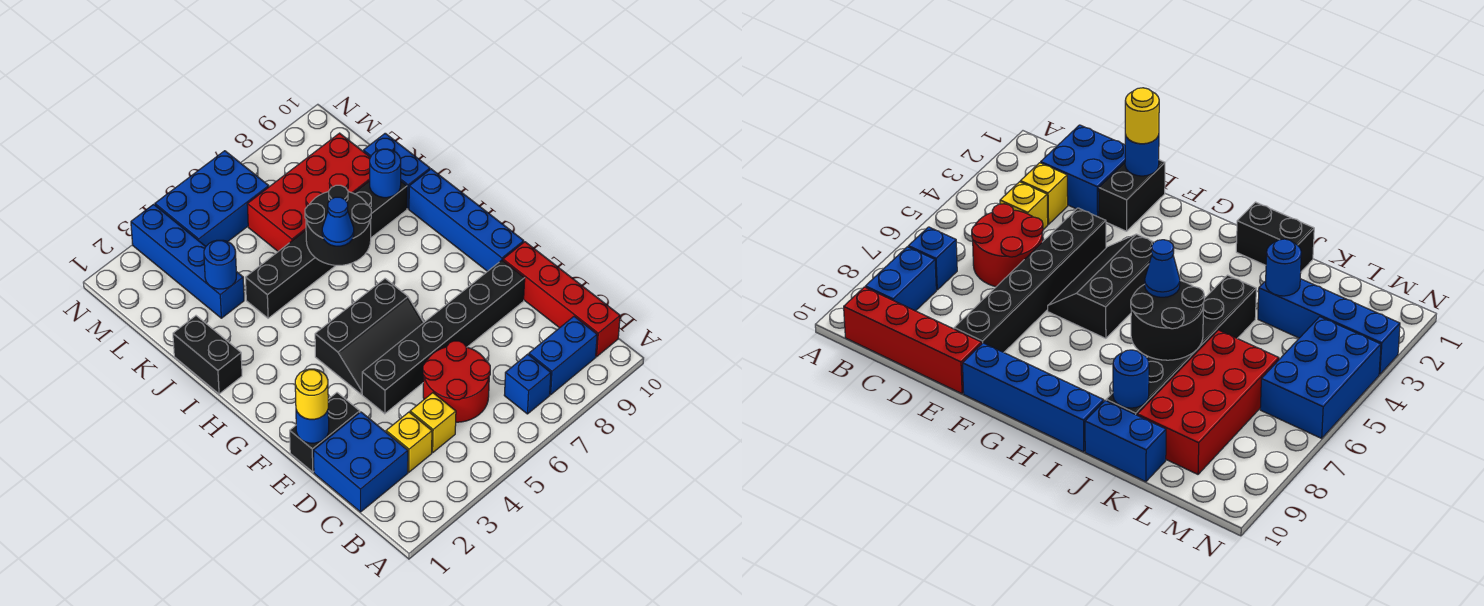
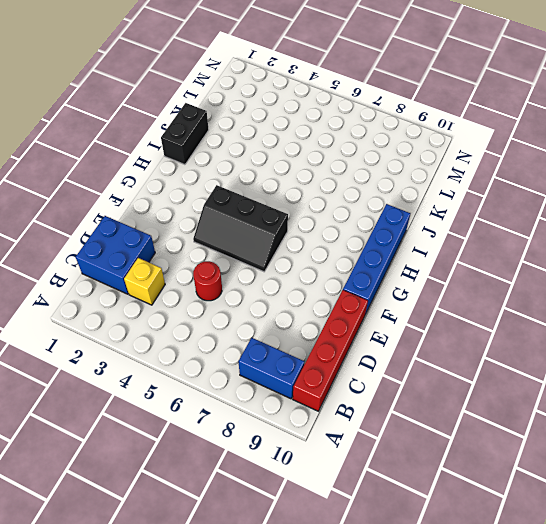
red round brick D5 level 1 -> red round brick C5:D6 level 1
none -> blue brick B7 level 1
none -> yellow brick C4 level 1
none -> black brick E1:E2 level 1

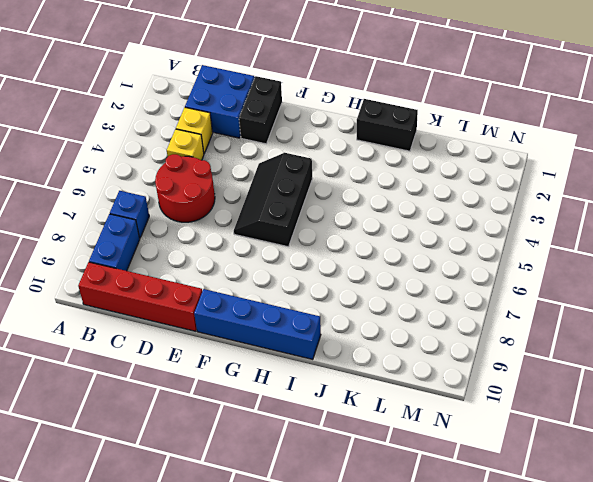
none -> black brick E4:E9 level 1
none -> black brick J4:J9 level 1
none -> blue brick J10:K10 level 1

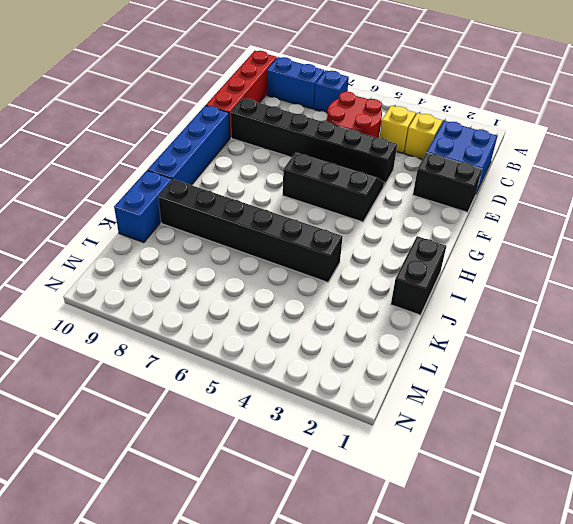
none -> blue brick K3:N3 level 1
none -> red brick K6:L9 level 1
none -> blue brick M4:N6 level 1

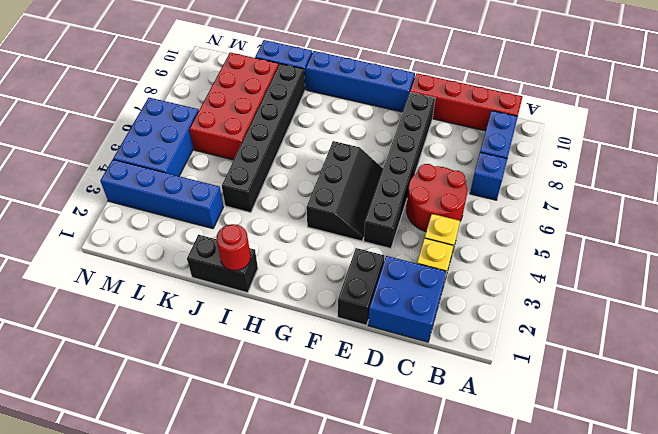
red round brick I1 level 2 -> none
none -> blue round brick E1 level 2
none -> black round brick I6:J7 level 2
none -> blue round brick J9 level 2

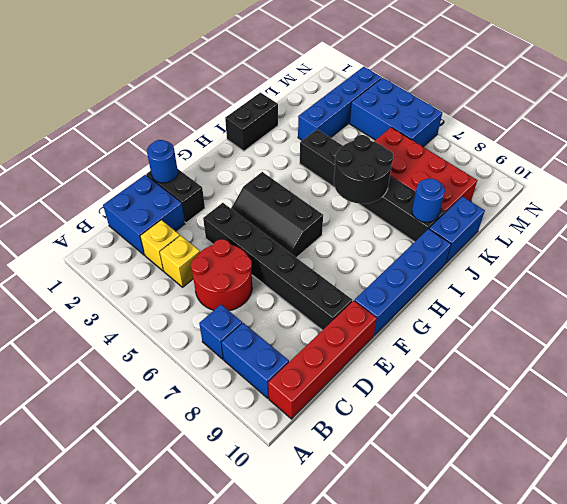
none -> blue round brick K3 level 2
none -> yellow round brick E1 level 3
none -> blue cone I6 level 3

